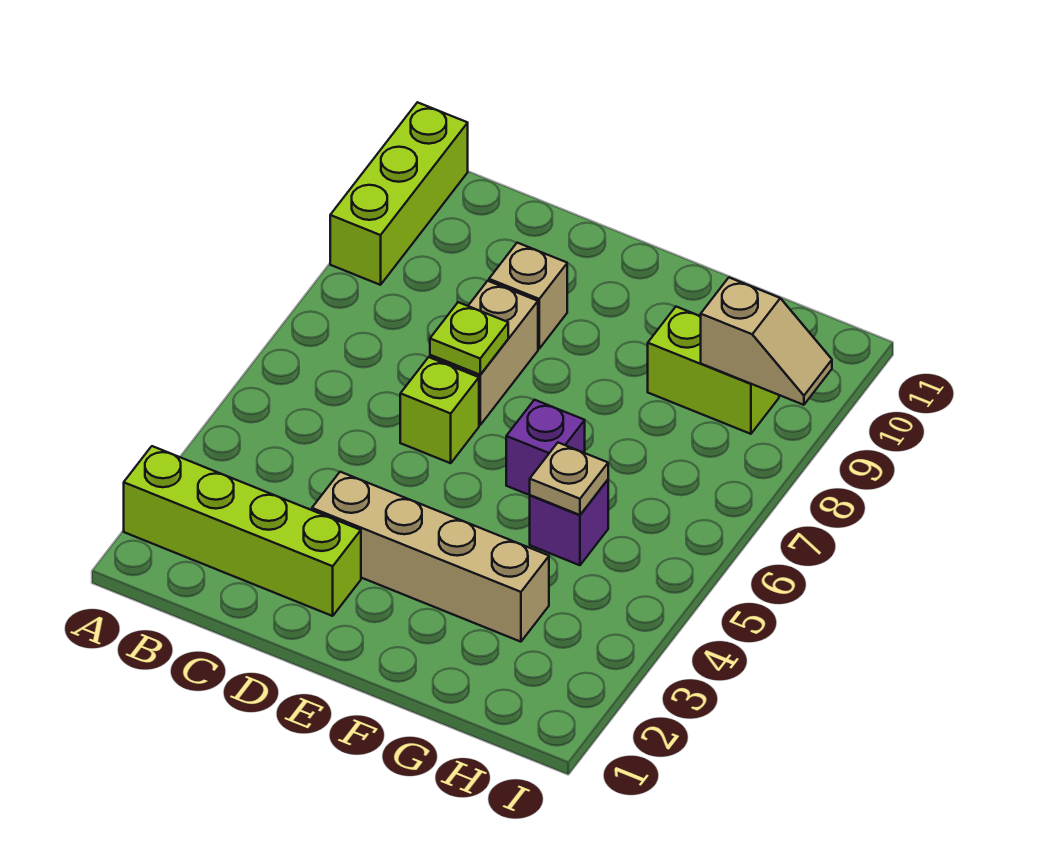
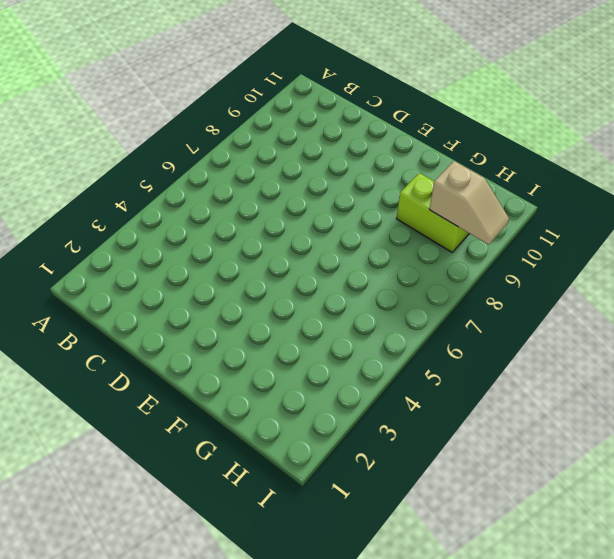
none -> lime brick A2:D2 level 1
none -> lime brick A9:A11 level 1
none -> tan brick D3:G3 level 1

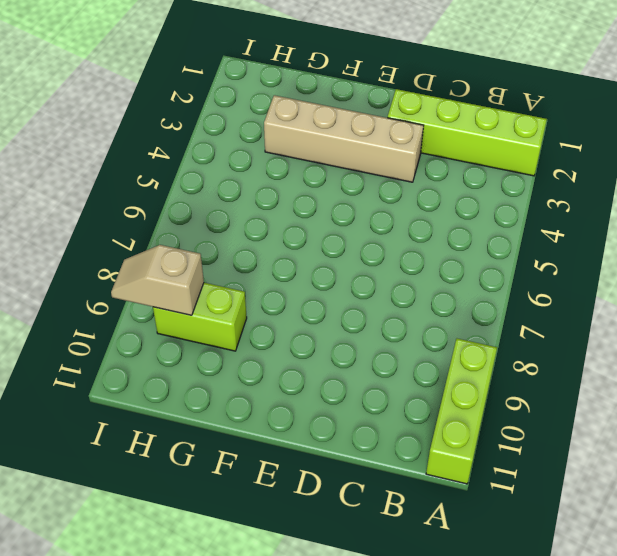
none -> lime brick D6 level 1
none -> tan brick D7:D8 level 1
none -> tan brick D9 level 1

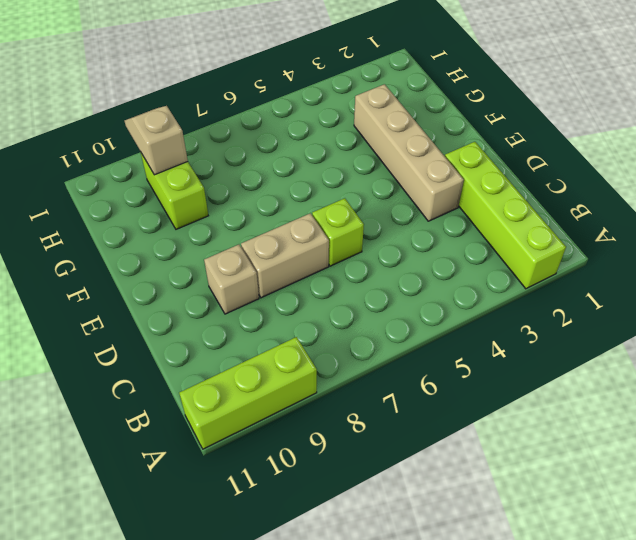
none -> purple brick F6 level 1
none -> purple brick G5 level 1
none -> lime plate D7 level 2

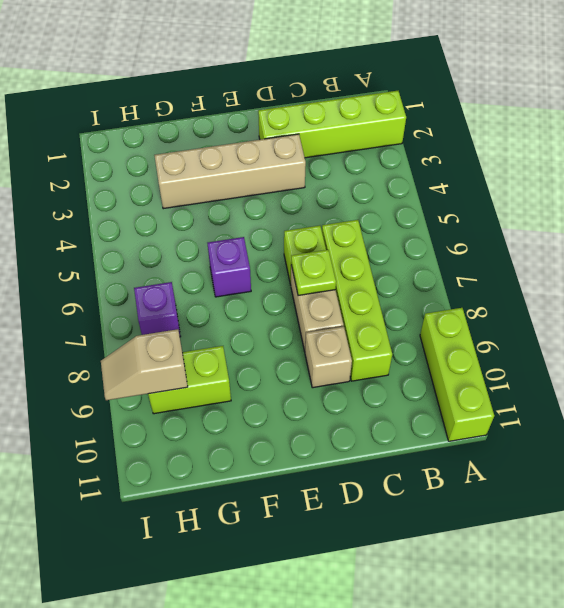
lime brick C6:C9 level 1 -> none
purple brick H7 level 1 -> purple brick G5 level 1
none -> tan plate G5 level 2

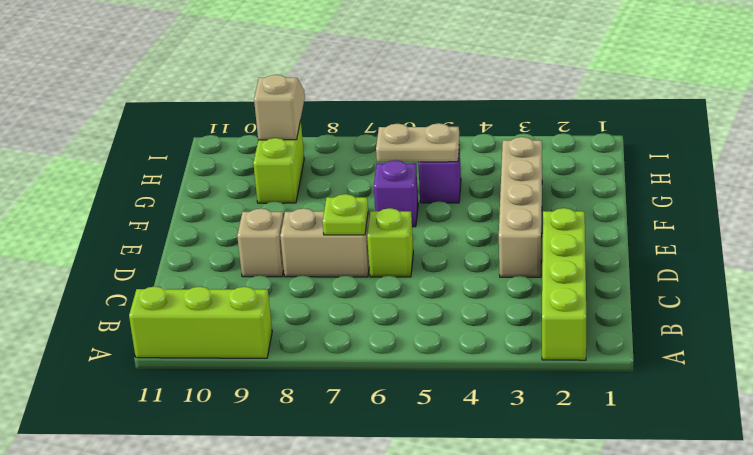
tan plate G5:G6 level 2 -> tan plate G5 level 2

